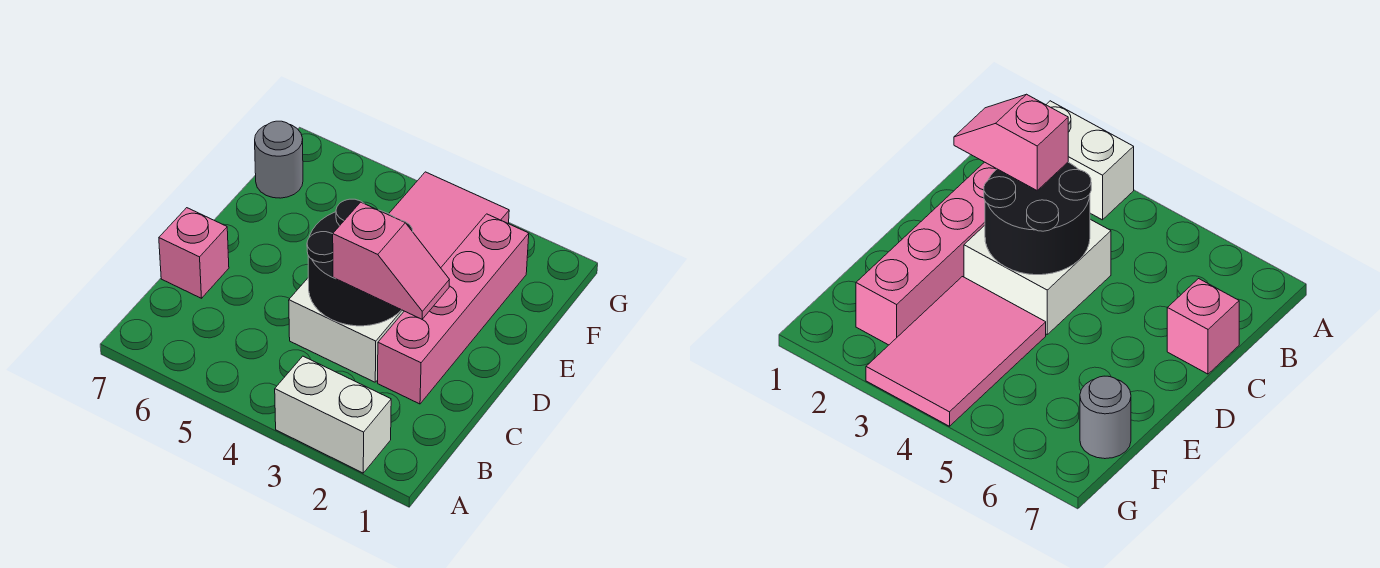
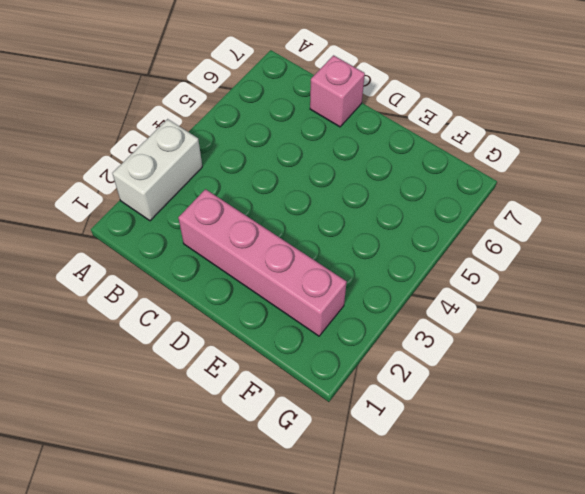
none -> white brick C3:D4 level 1
none -> pink tile E3:G4 level 1

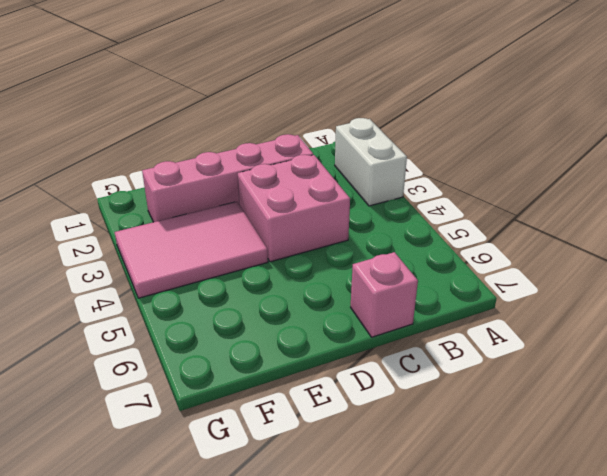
pink brick C3:D4 level 1 -> white brick C3:D4 level 1
none -> grey round brick F7 level 1
none -> black round brick C3:D4 level 2

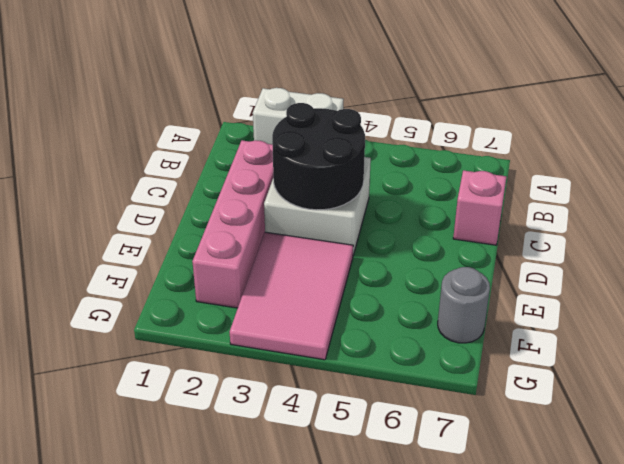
none -> pink slope C2:C3 level 3 top 3

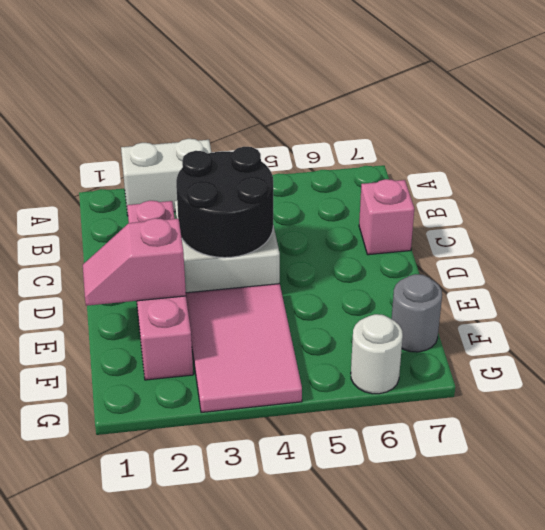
pink slope E1:E2 level 2 top 2 -> pink slope C2:C3 level 3 top 3
white round brick G6 level 1 -> none

